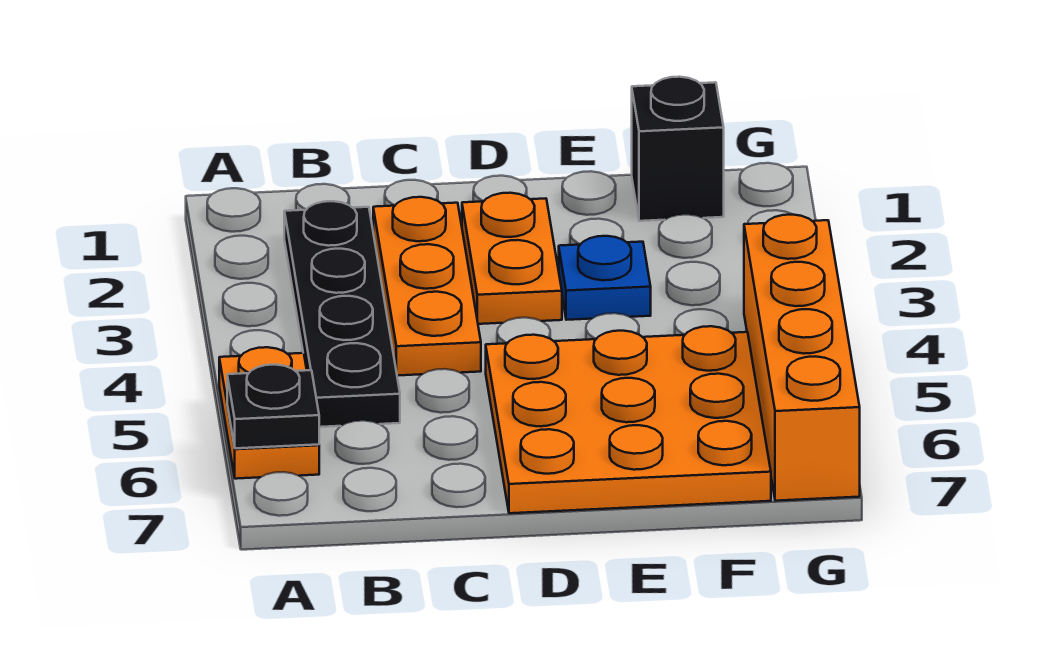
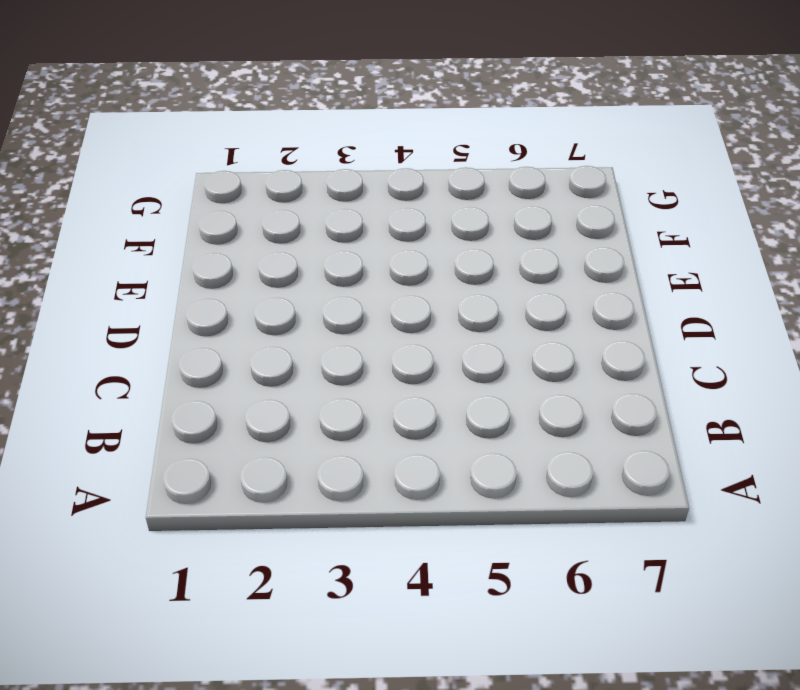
none -> orange plate A5:A6 level 1
none -> black plate B2:B5 level 1

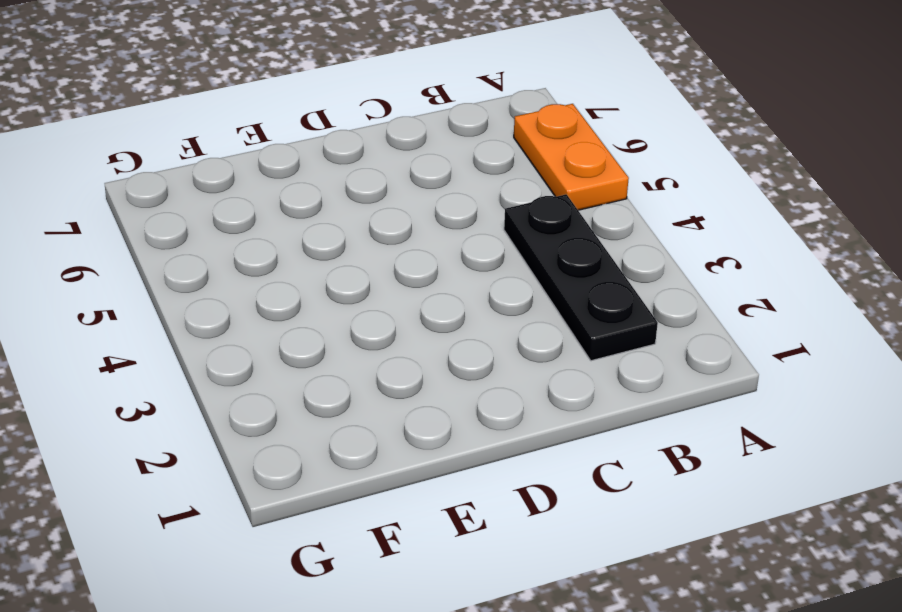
black plate B2:B4 level 1 -> black plate B2:B5 level 1
none -> orange plate C2:C4 level 1
none -> orange plate D2:D3 level 1

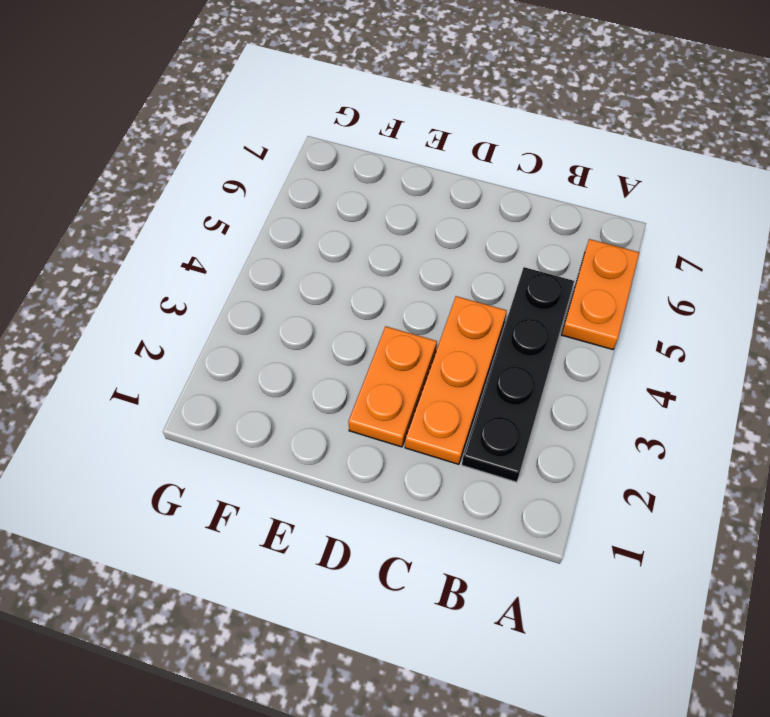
none -> orange plate D5:F7 level 1
none -> blue plate E3 level 1

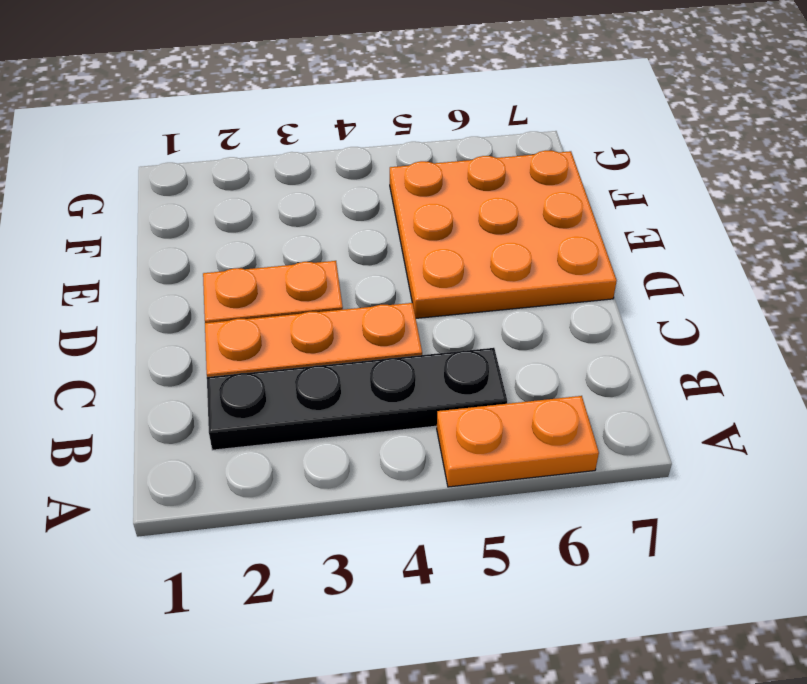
none -> blue plate E3 level 1
none -> black brick F1 level 1

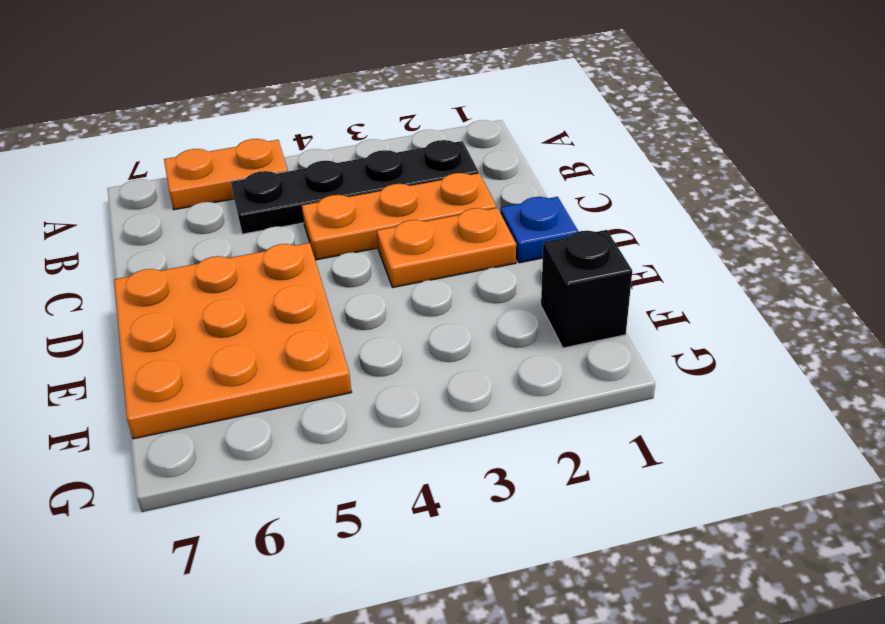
blue plate D1 level 1 -> blue plate E3 level 1
none -> orange brick G4:G7 level 1
none -> black plate A6 level 2

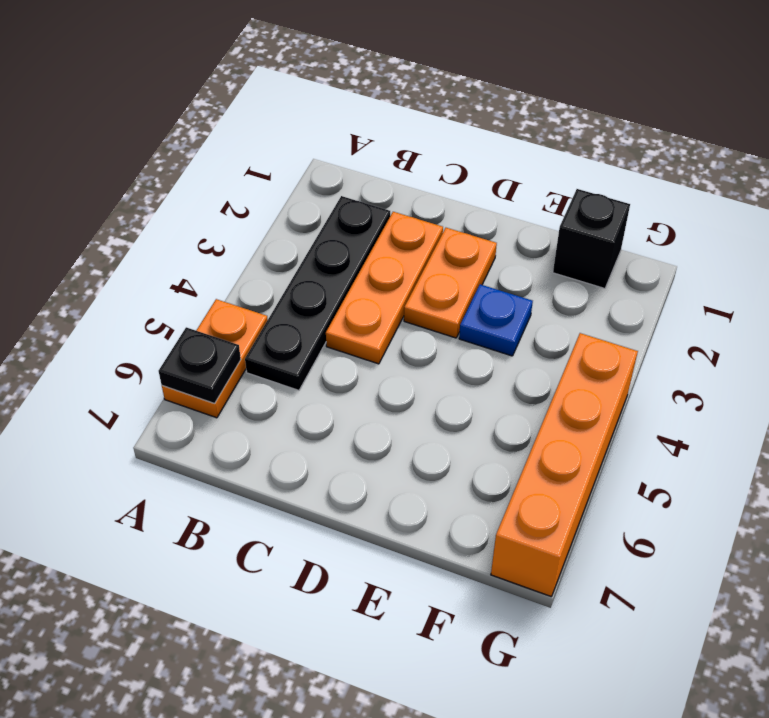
none -> orange plate D5:F7 level 1

